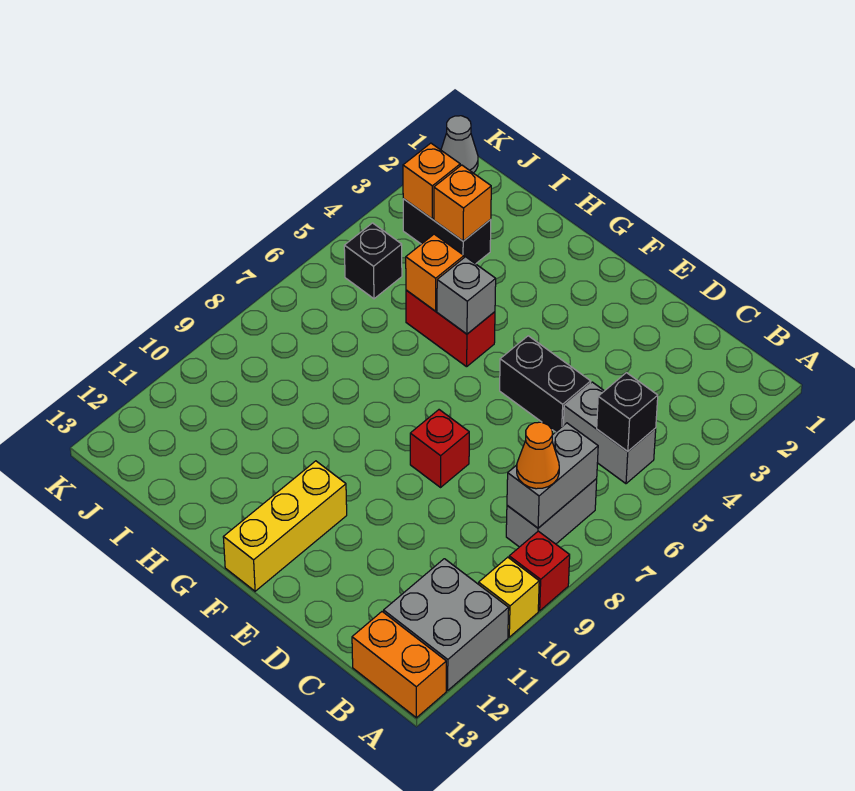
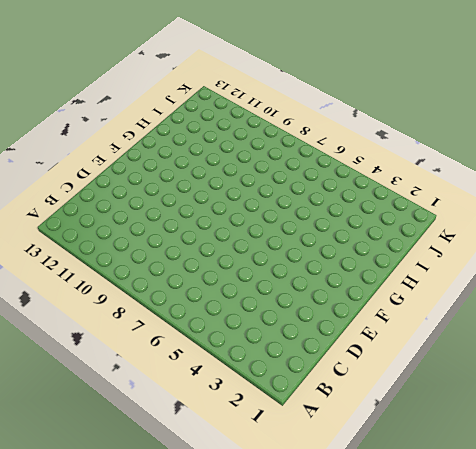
none -> red brick A9 level 1
none -> yellow brick A10 level 1
none -> grey brick A11:B12 level 1

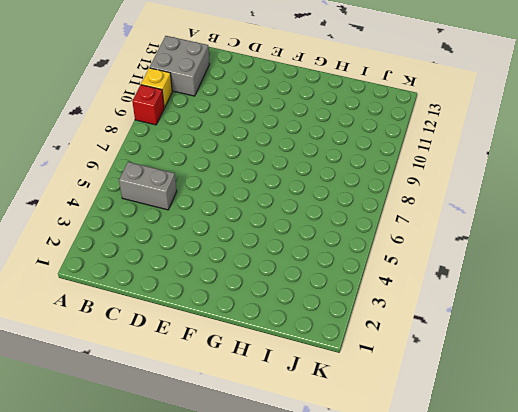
none -> orange brick A13:B13 level 1
none -> grey brick B7:B8 level 1
none -> black brick D5:E5 level 1

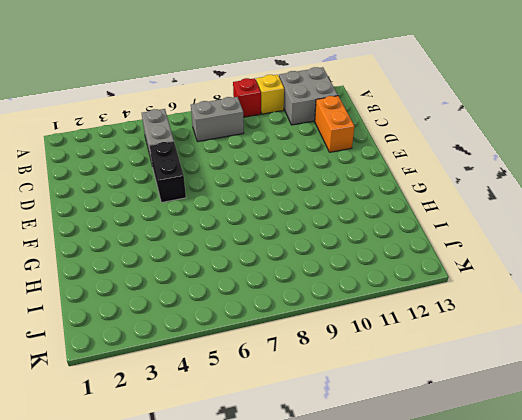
orange brick C12:D12 level 1 -> orange brick A13:B13 level 1
none -> red brick E8 level 1
none -> yellow brick F11:F13 level 1
none -> red brick G5:H5 level 1

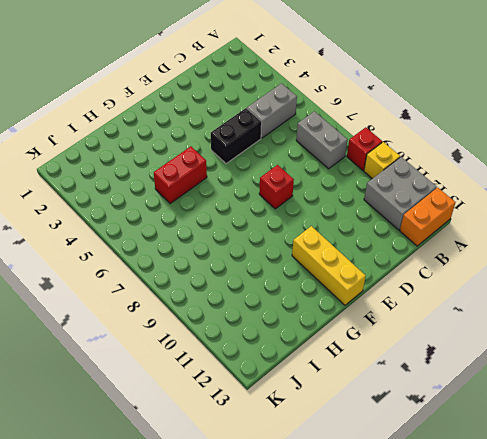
none -> black brick I3:J3 level 1
none -> black brick J5 level 1
none -> grey cone K1 level 1

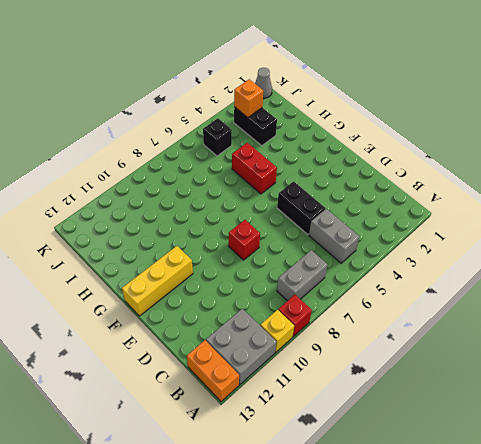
none -> black brick B5 level 2
none -> grey brick B7:B8 level 2
none -> grey brick G5 level 2

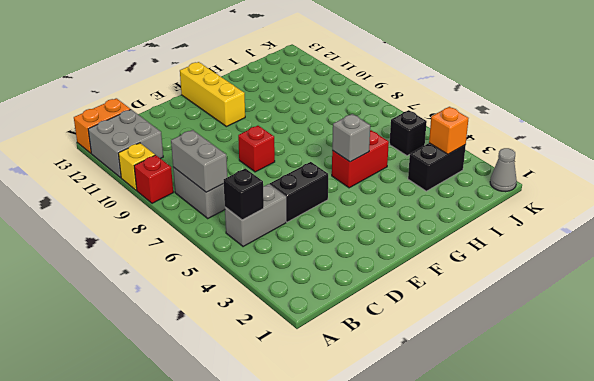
none -> orange brick H5 level 2
none -> orange brick I3 level 2
none -> orange cone B8 level 3

